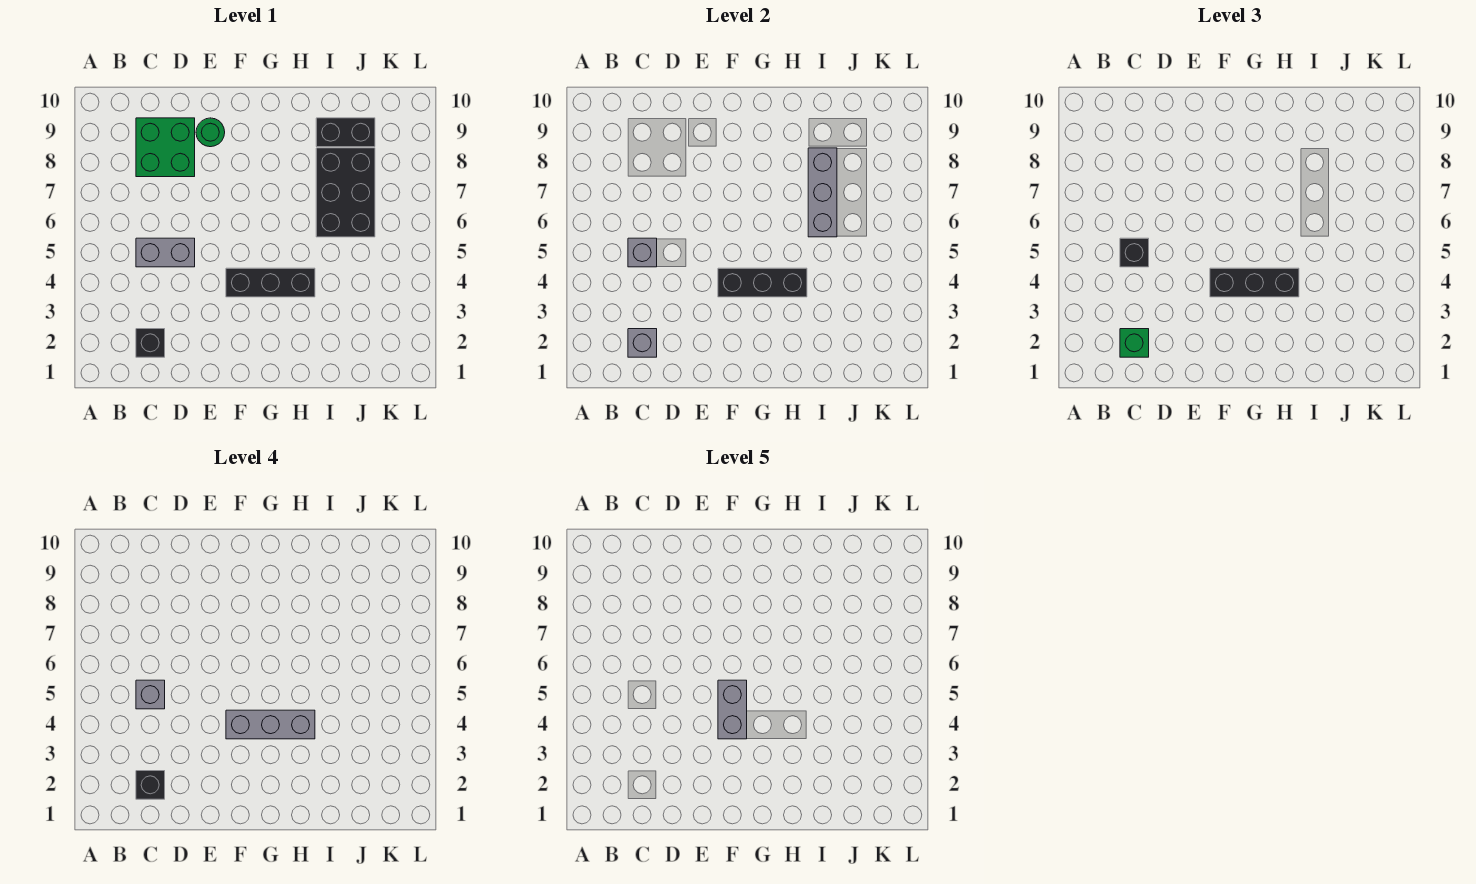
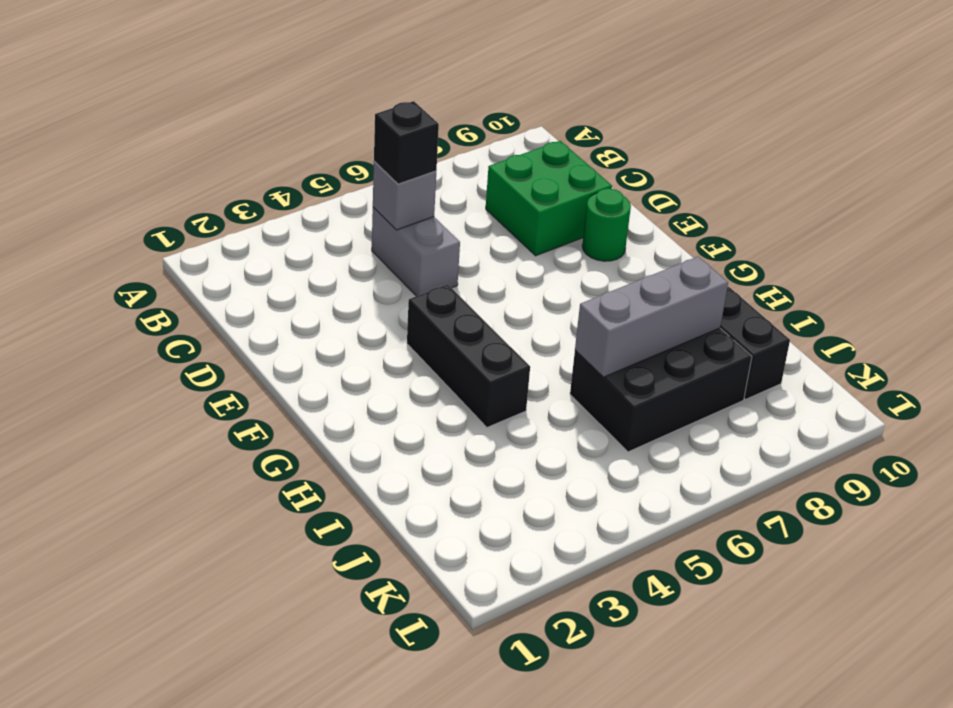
none -> black brick C2 level 1
none -> grey brick C2 level 2
none -> black brick F4:H4 level 2

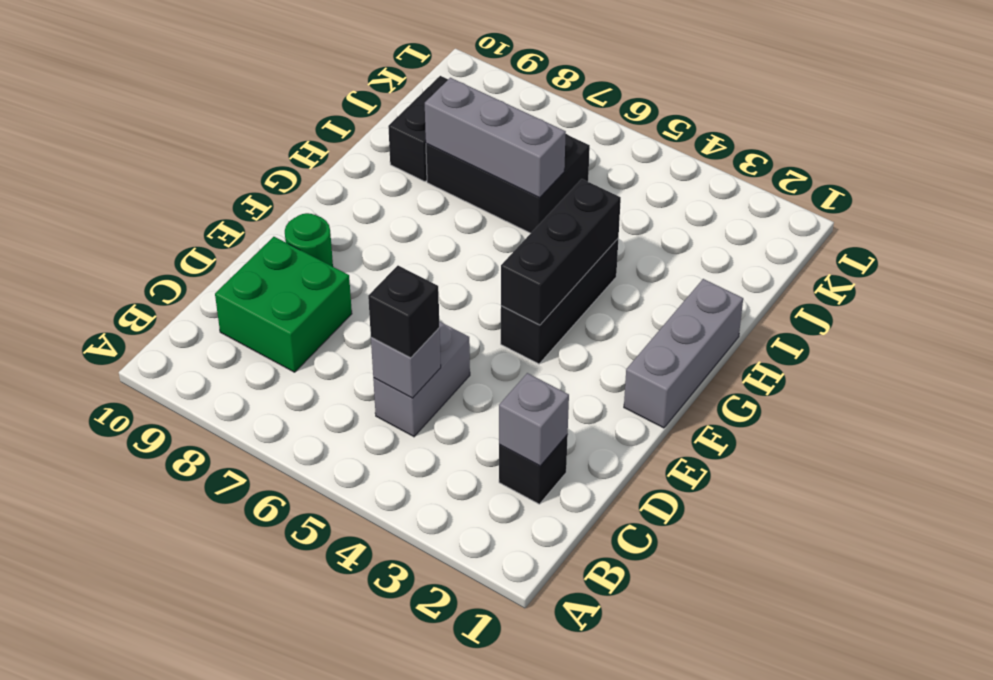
grey brick F1:H1 level 1 -> grey brick F4:H4 level 4
none -> green brick C2 level 3
none -> black brick F4:H4 level 3
none -> black brick C2 level 4

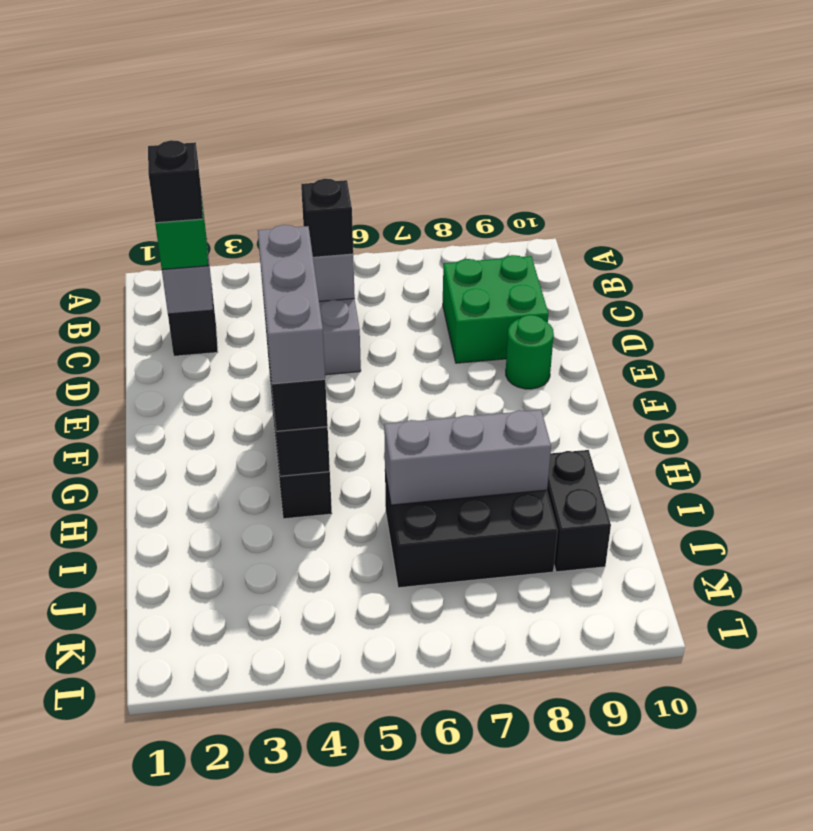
none -> grey brick C5 level 4
none -> grey brick F4:F5 level 5

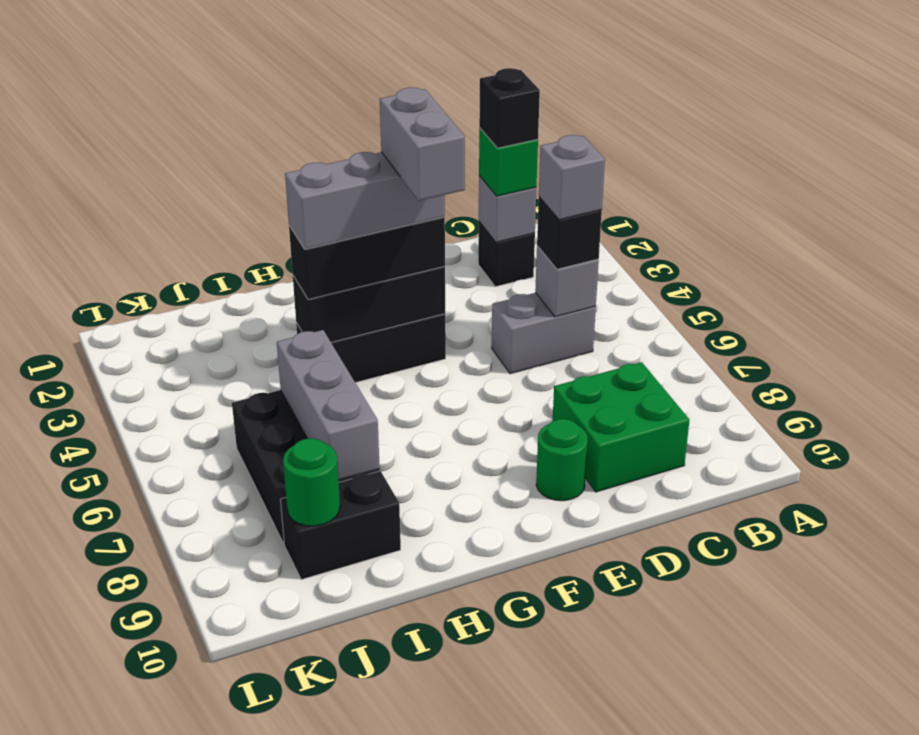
green round brick J9 level 2 -> none

